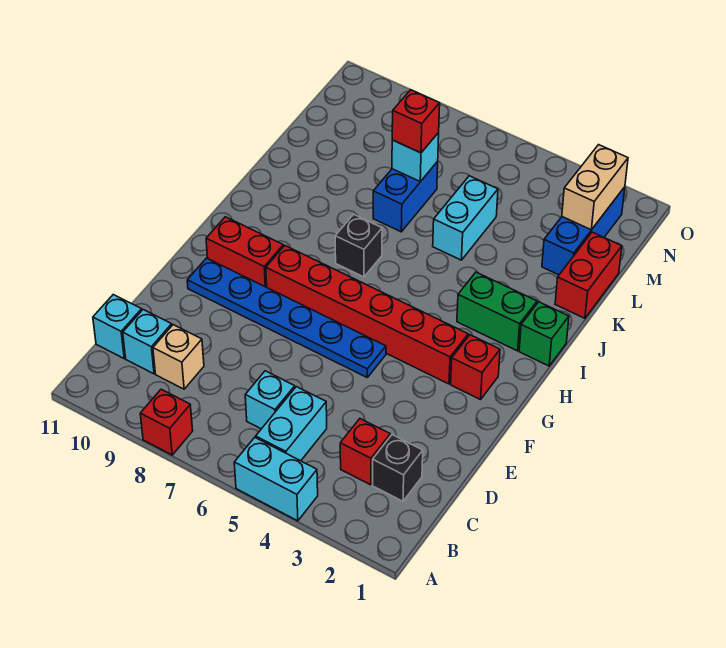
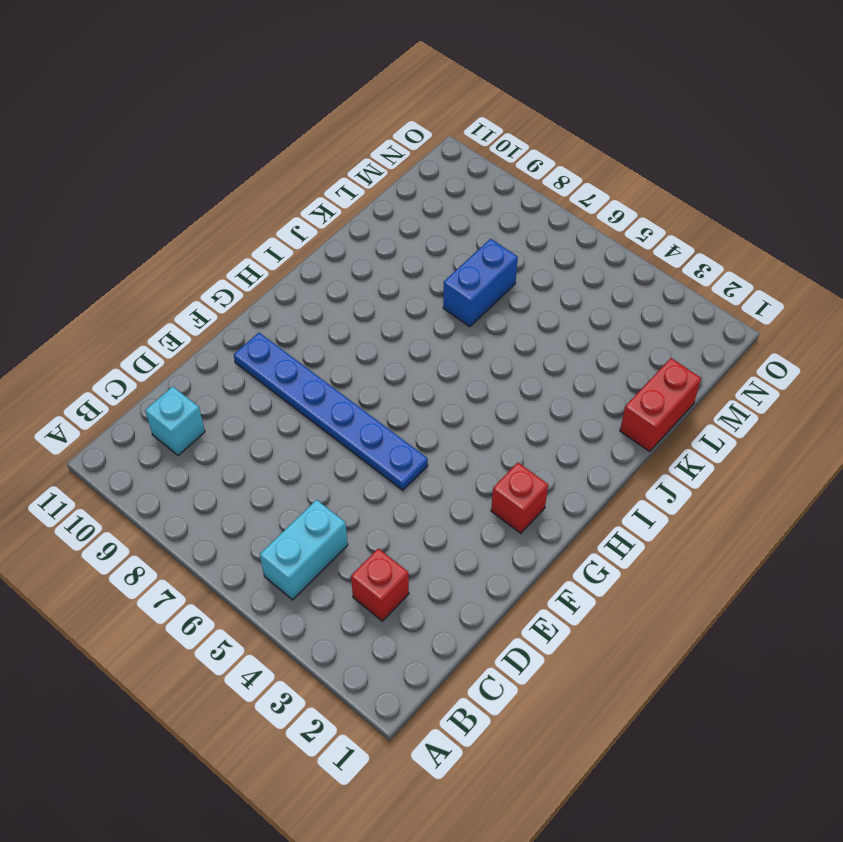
none -> cyan brick A4:A5 level 1
none -> red brick A8 level 1
none -> black brick C2 level 1

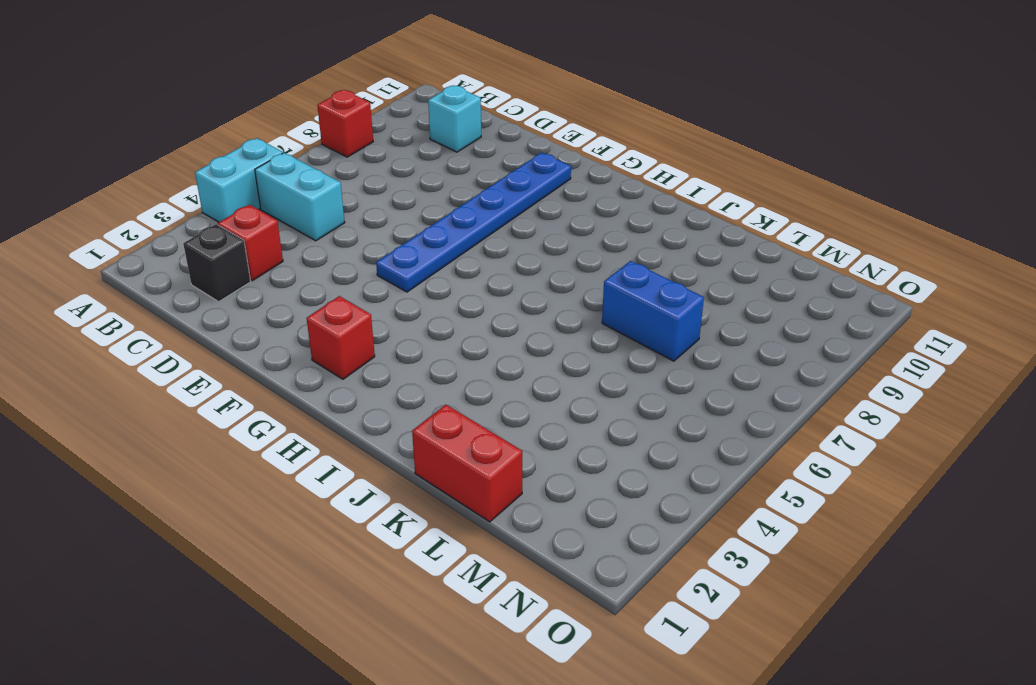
none -> cyan brick C6 level 1
none -> tan brick C9 level 1
none -> cyan brick C11 level 1

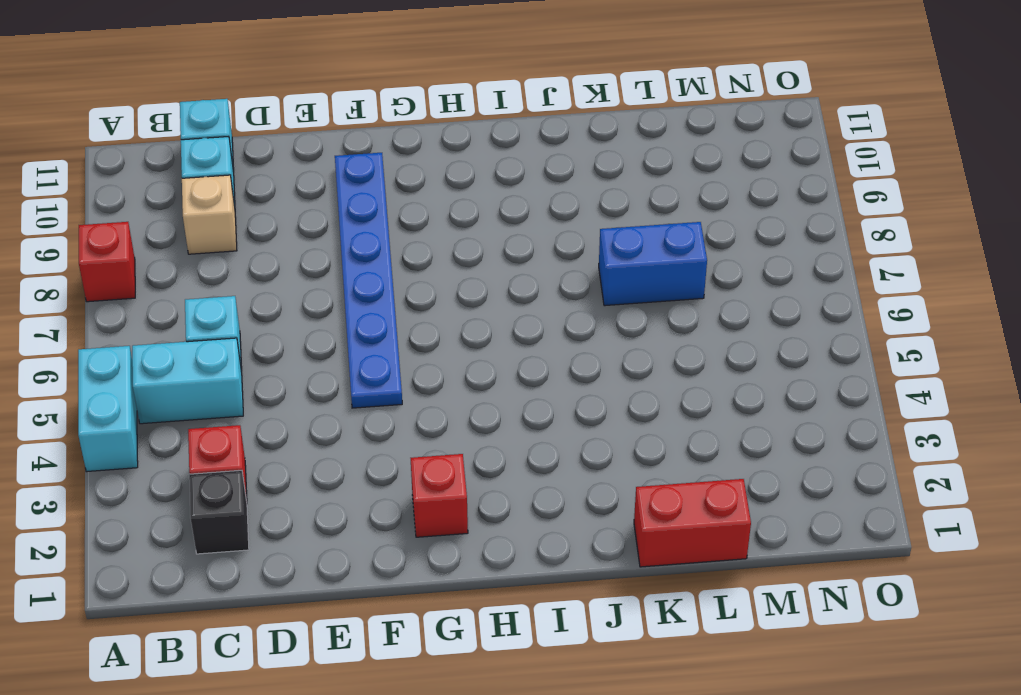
none -> red brick G3:G8 level 1
none -> red brick G9:G10 level 1
none -> green brick I1 level 1

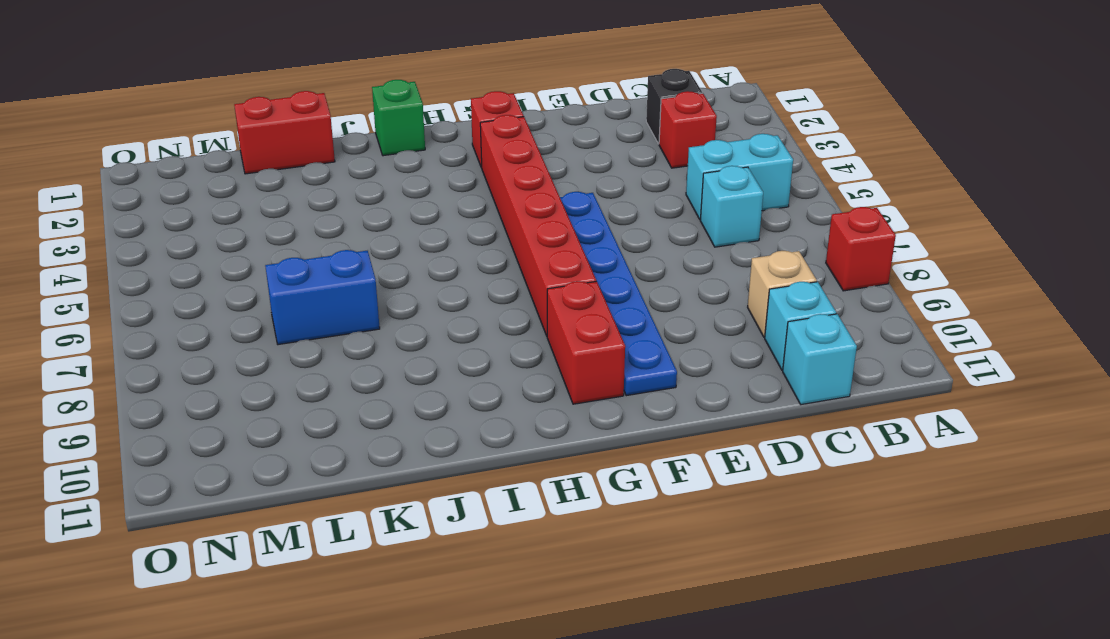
none -> cyan brick A4:A5 level 1
none -> green brick I2:I3 level 1
none -> black brick I7 level 1

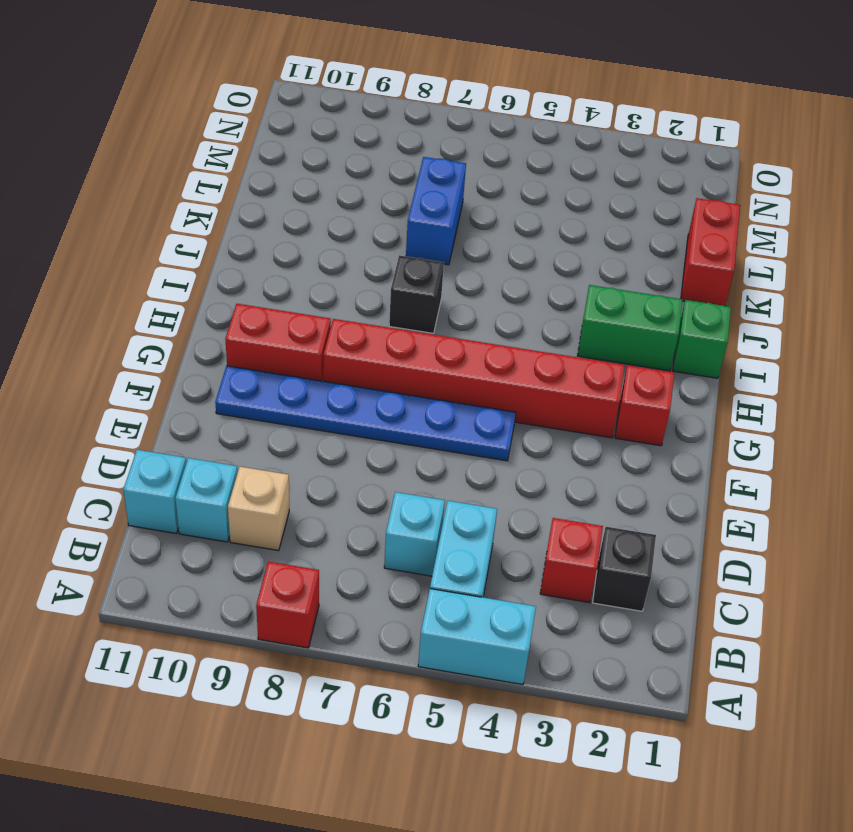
none -> cyan brick K5:L5 level 1
none -> blue brick L2:N2 level 1
none -> cyan brick L7 level 2

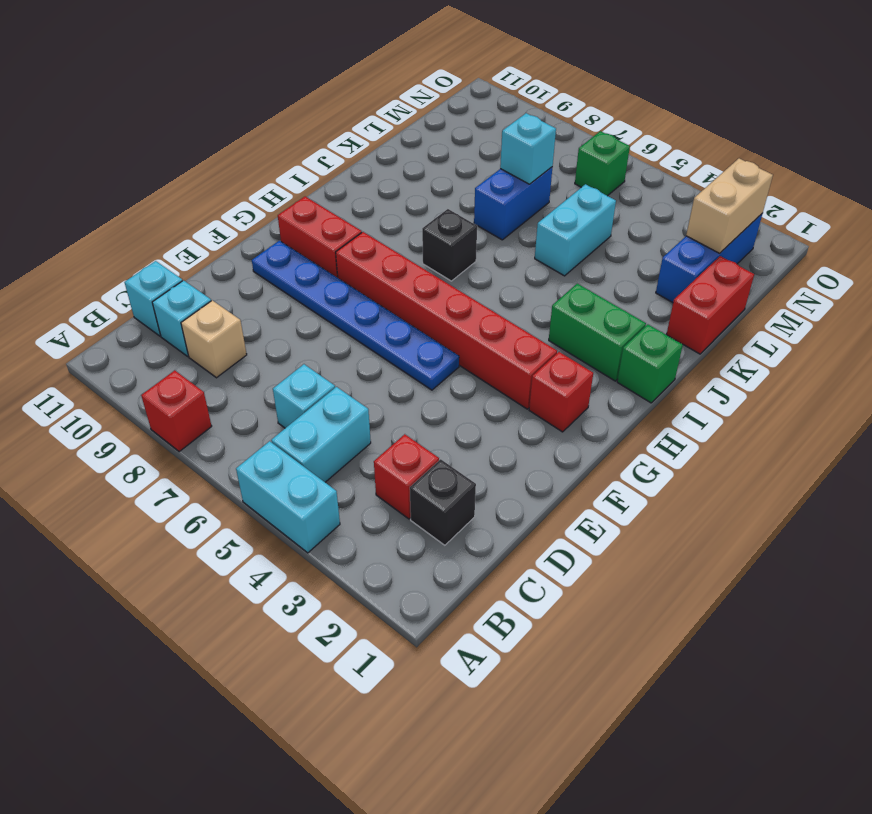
green brick N6 level 1 -> none
none -> red brick L7 level 3

